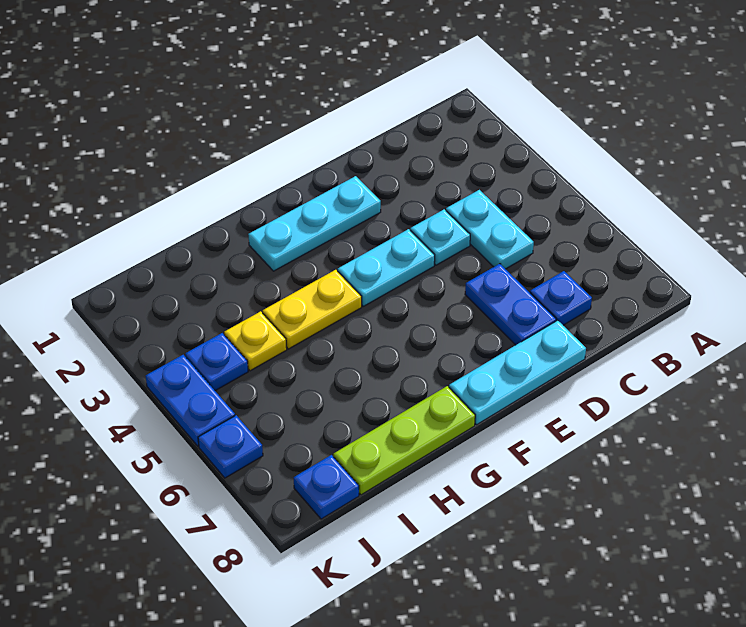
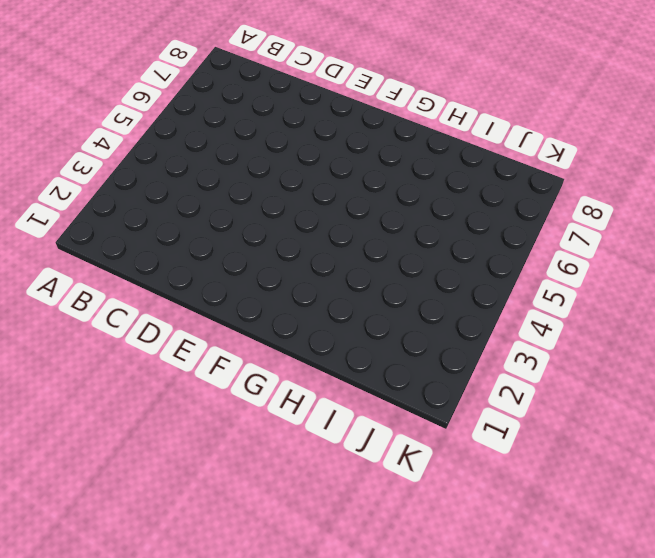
none -> cyan plate C4:C5 level 1
none -> blue plate C7 level 1
none -> cyan plate D4 level 1

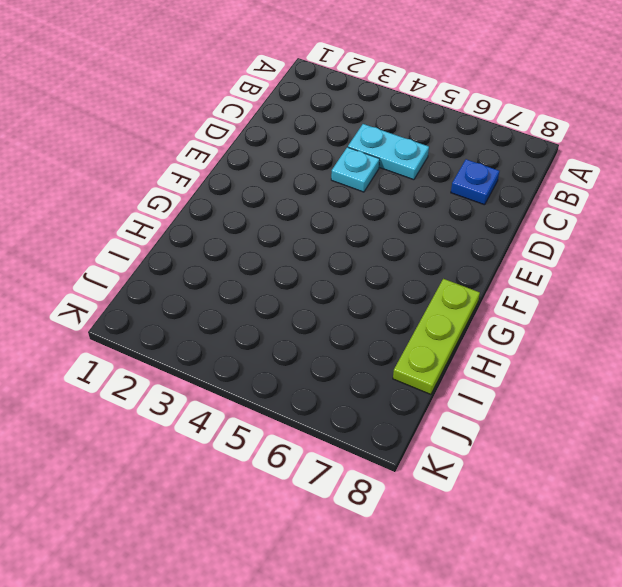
none -> blue plate D6:D7 level 1
none -> cyan plate D8:F8 level 1
none -> cyan plate E2:G2 level 1

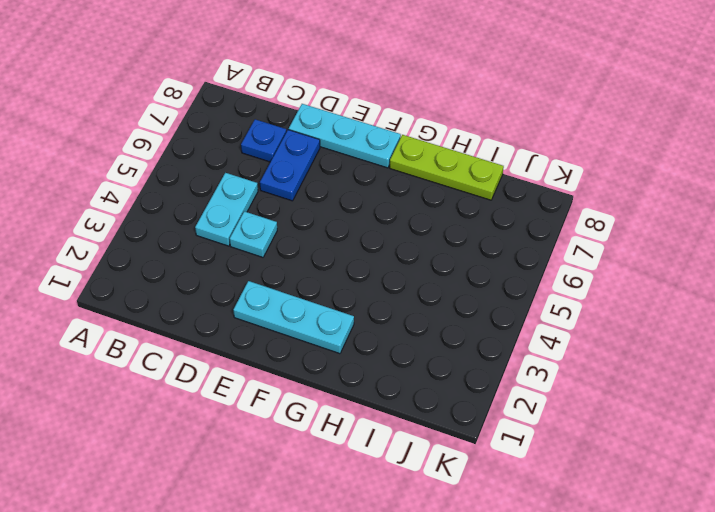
none -> cyan plate E4:F4 level 1
none -> yellow plate G4:H4 level 1
none -> yellow plate I4 level 1

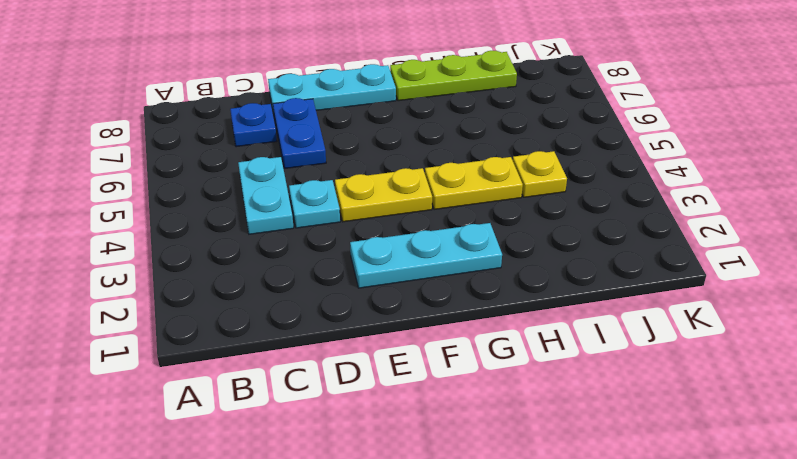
yellow plate E4:F4 level 1 -> cyan plate E4:F4 level 1
none -> blue plate J4 level 1
none -> blue plate J8 level 1
none -> blue plate K4:K5 level 1

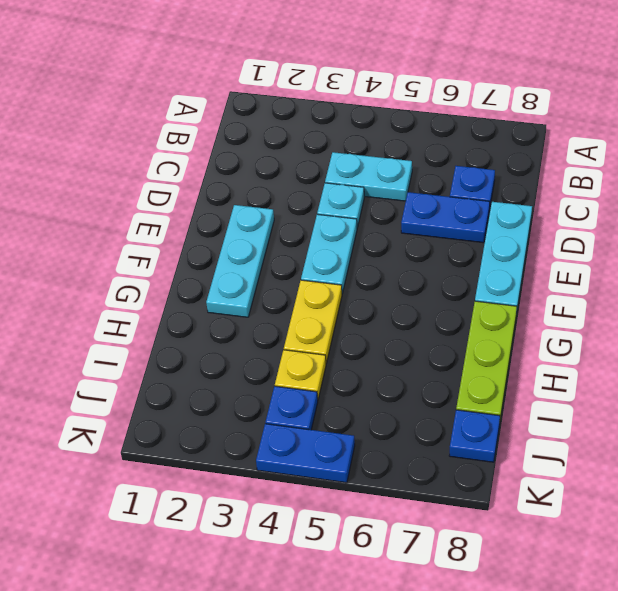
none -> blue plate K6 level 1

